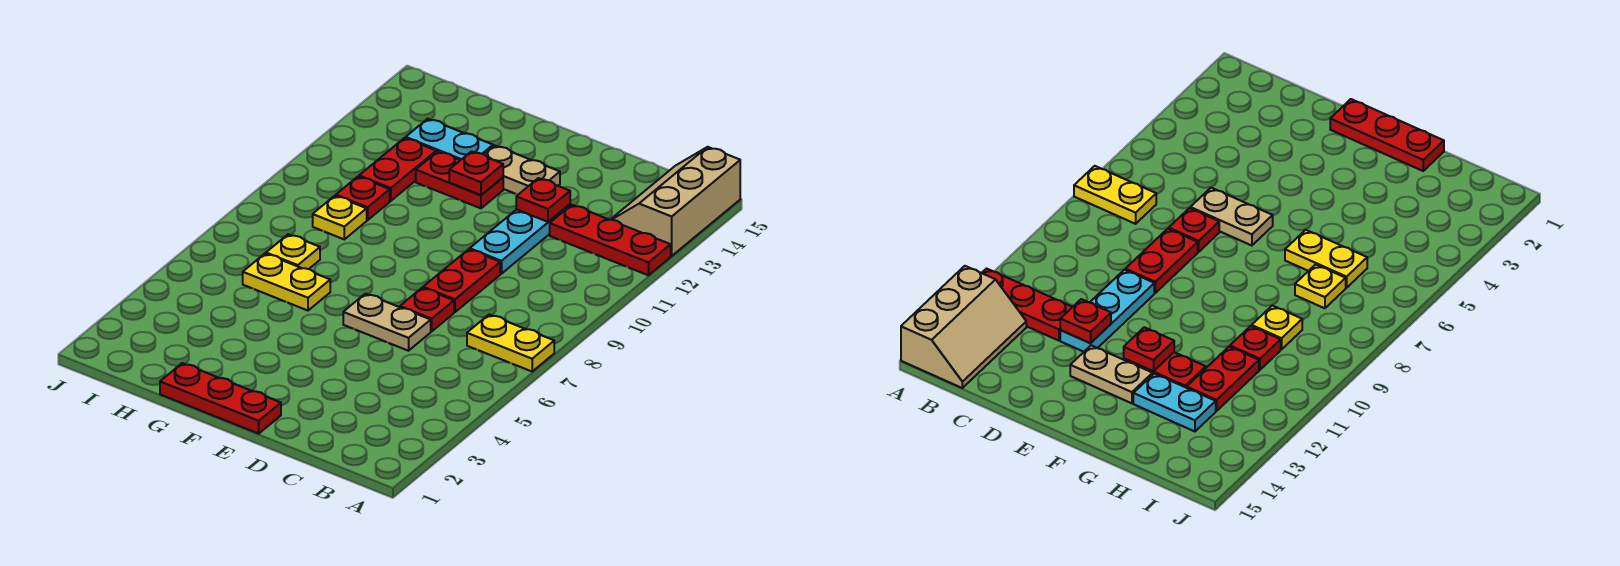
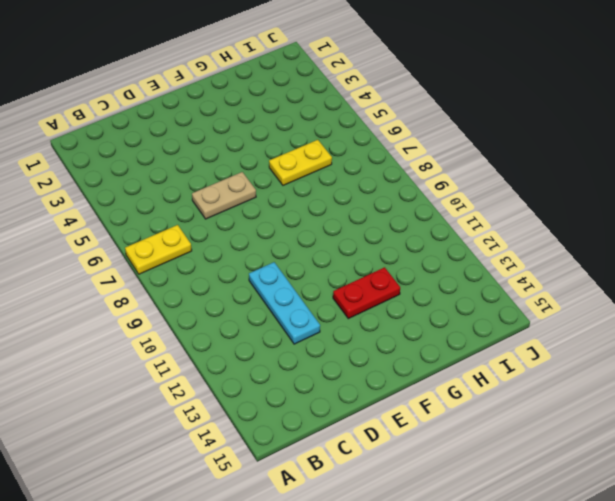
none -> red plate A12:C12 level 1
none -> tan slope A13:B15 level 1 top A
none -> red plate D7 level 1

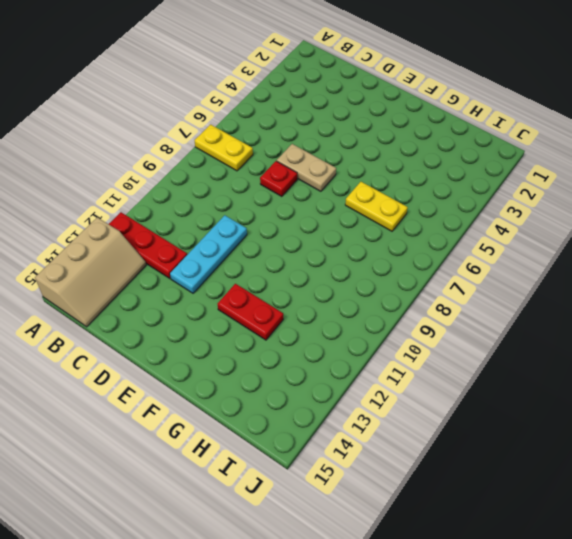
none -> red plate D8:D9 level 1
none -> red plate E1:G1 level 1
none -> tan plate E13:F13 level 1

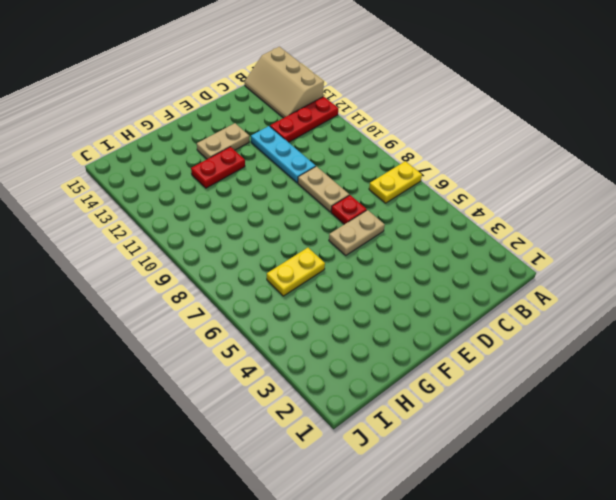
tan plate D8:D9 level 1 -> red plate D8:D9 level 1
none -> red plate E1:G1 level 1
none -> cyan plate G13:H13 level 1
none -> yellow plate H7 level 1

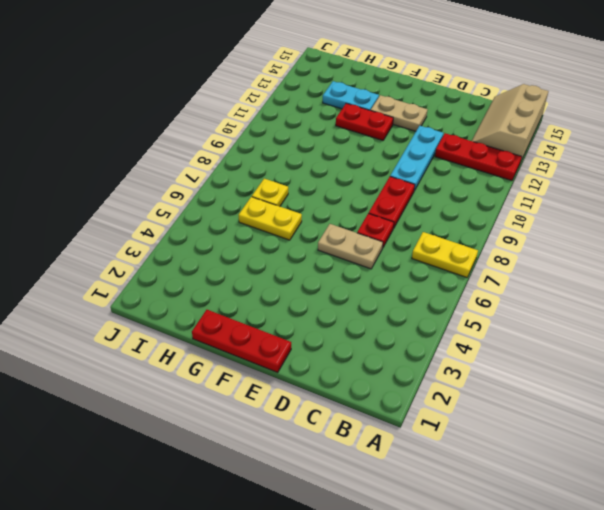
none -> yellow plate H9 level 1
none -> red plate H10 level 1
none -> red plate H11:H12 level 1

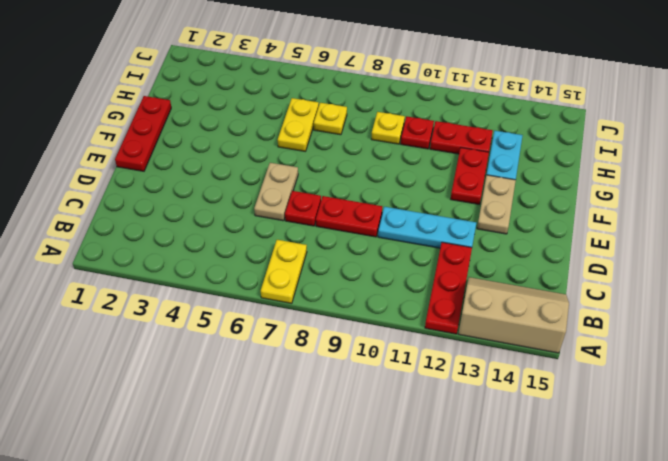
none -> red plate D12 level 2
none -> red plate F12 level 2

